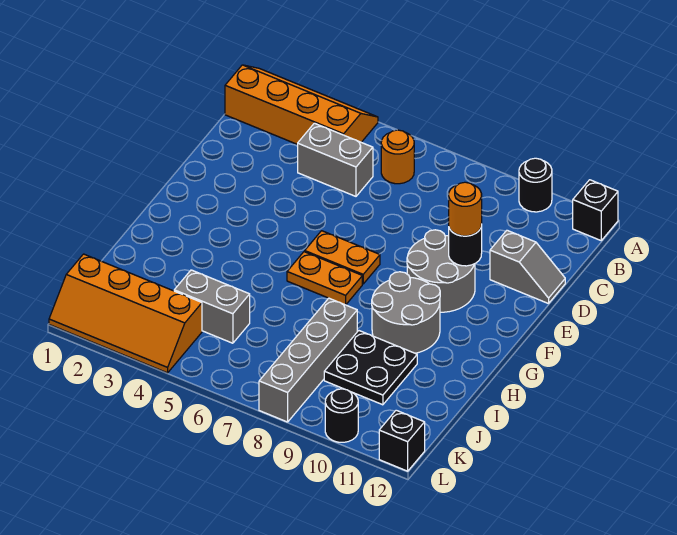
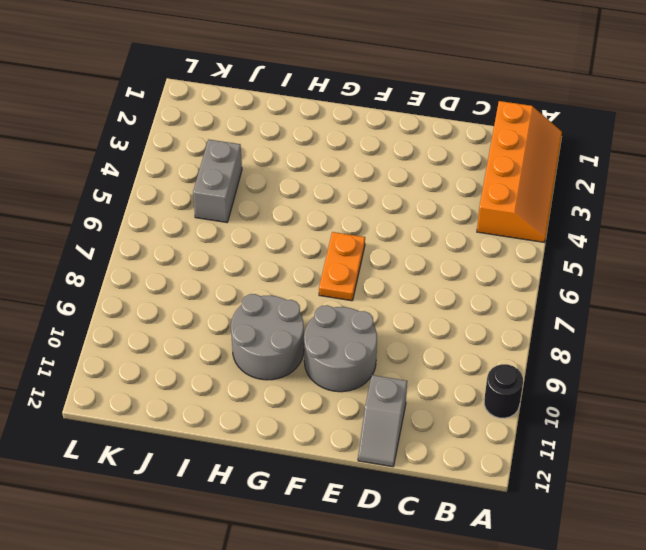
none -> black brick A12 level 1
none -> orange round brick B6 level 1
none -> grey brick C4:C5 level 1

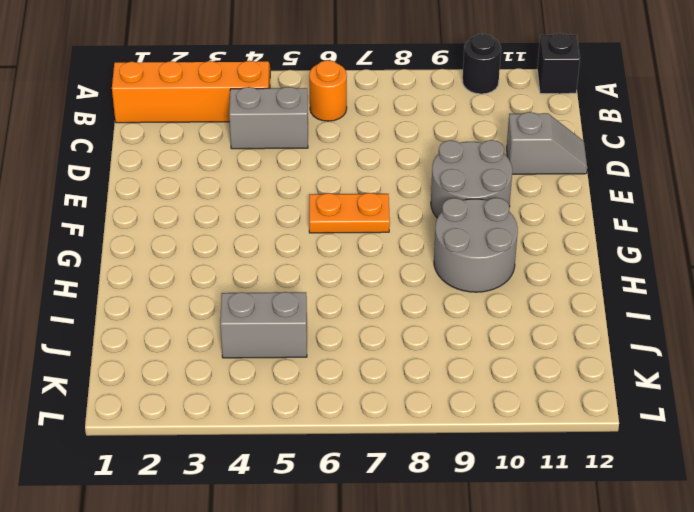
none -> orange plate G6:G7 level 1
none -> grey brick I8:L8 level 1
none -> black plate I9:J10 level 1

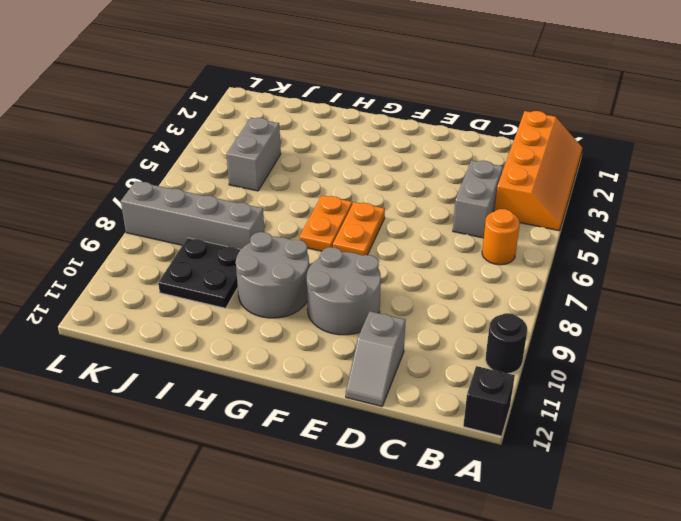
none -> orange slope K1:L4 level 1 top K
none -> black round brick L10 level 1
none -> black brick L12 level 1

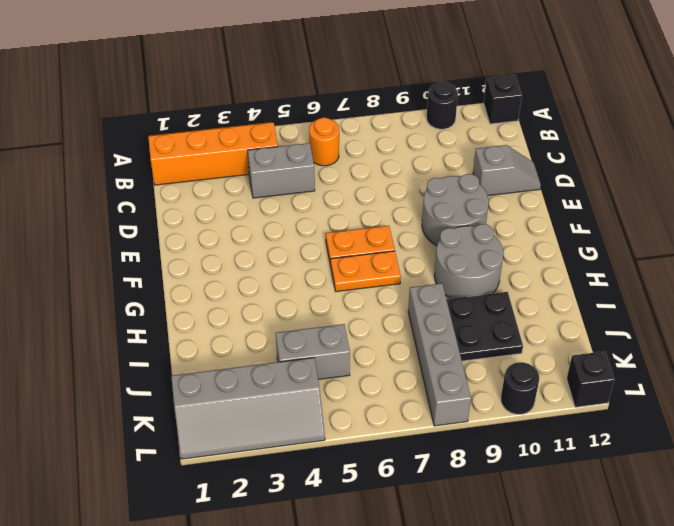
grey slope K1:L4 level 1 top K -> orange slope K1:L4 level 1 top K
none -> black round brick E10 level 2
none -> orange round brick E10 level 3

